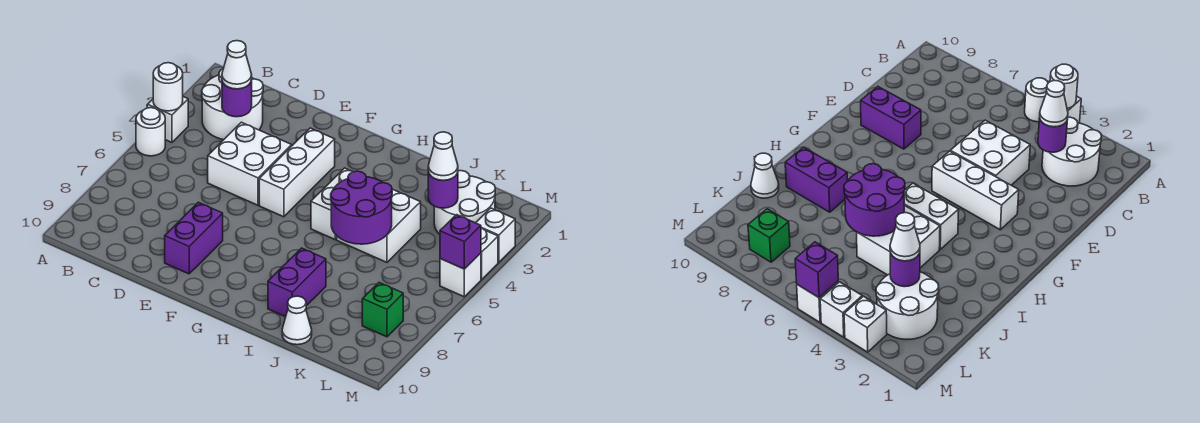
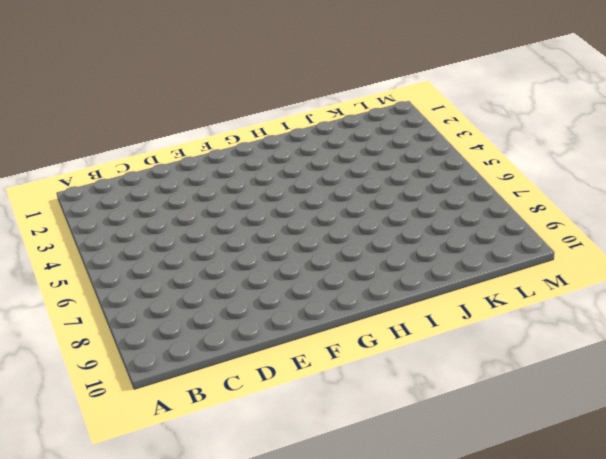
none -> white brick A4 level 1
none -> white round brick A5 level 1
none -> white round brick B2:C3 level 1

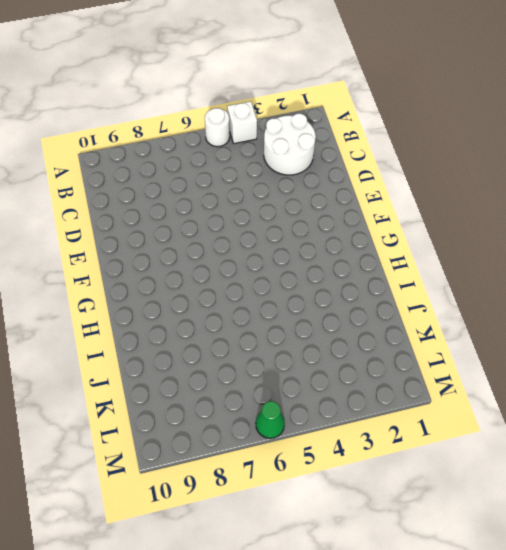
green cone M6 level 1 -> none
none -> white brick D4:E5 level 1
none -> purple brick E8:E9 level 1
none -> white brick F3:F5 level 1

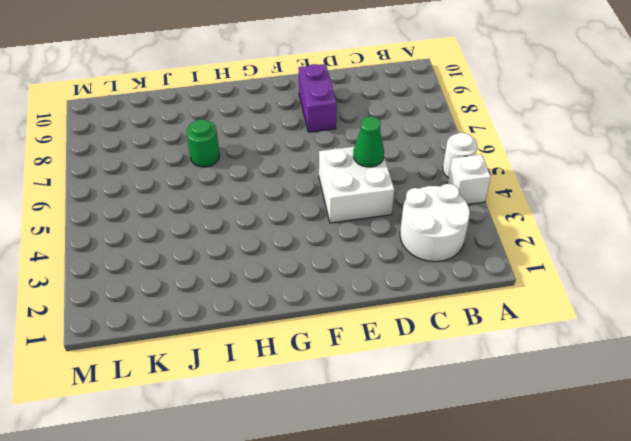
green cone D5 level 2 -> none
green round brick I7 level 1 -> none
none -> white brick F3:F5 level 1
none -> white brick H4:H5 level 1
none -> white brick I4:J5 level 1

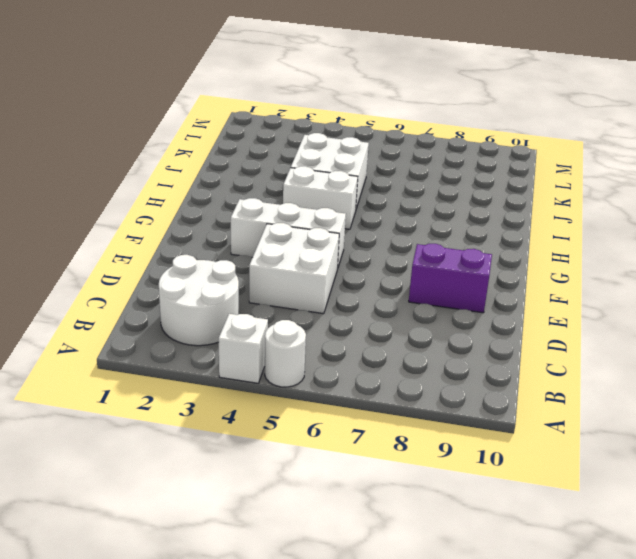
none -> purple brick I8:I9 level 1
none -> white cone J10 level 1
none -> white round brick K2:L3 level 1

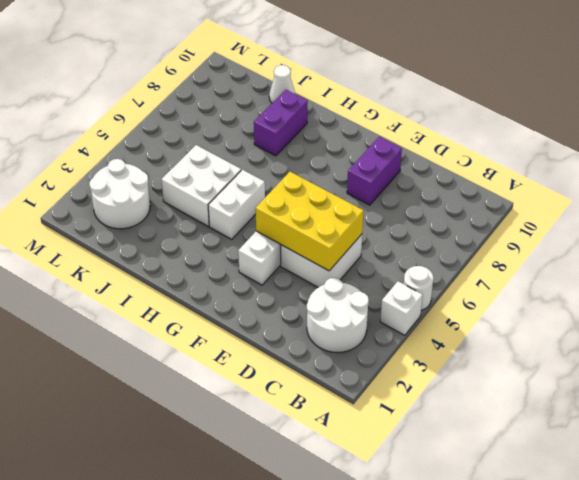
yellow brick D4:F5 level 2 -> none
none -> green brick L8 level 1
none -> white brick M3 level 1
none -> white brick M4 level 1

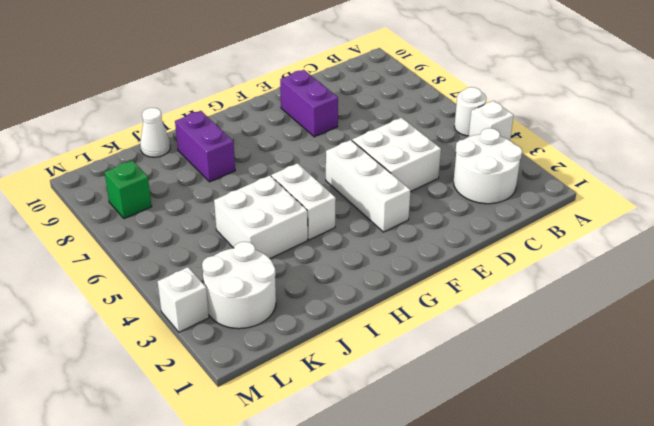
none -> white brick M4 level 1
none -> white brick M5 level 1
none -> white round brick A4 level 2

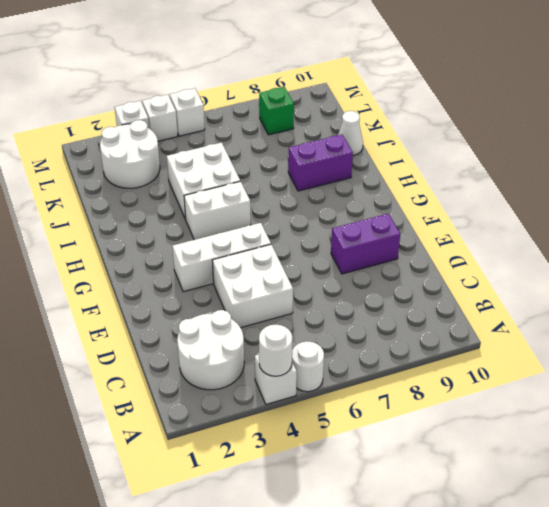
none -> purple round brick C3 level 2
none -> purple round brick I5:J6 level 2
none -> purple round brick K3 level 2

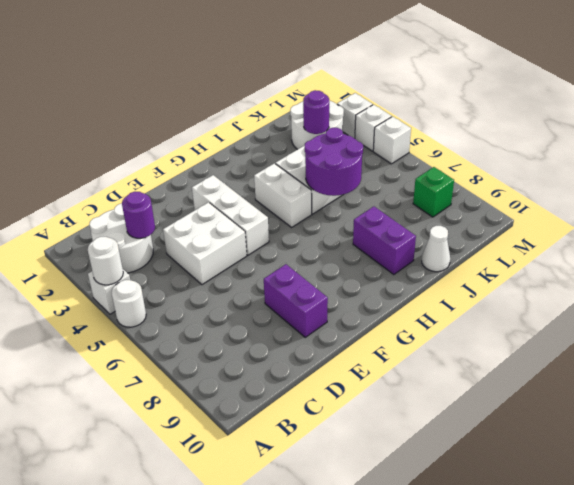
none -> purple brick M5 level 2
none -> white cone C3 level 3
none -> white cone K3 level 3

